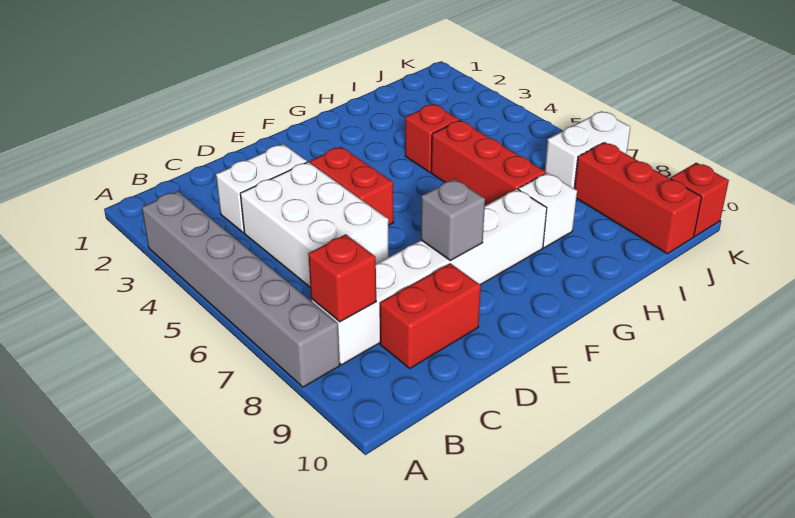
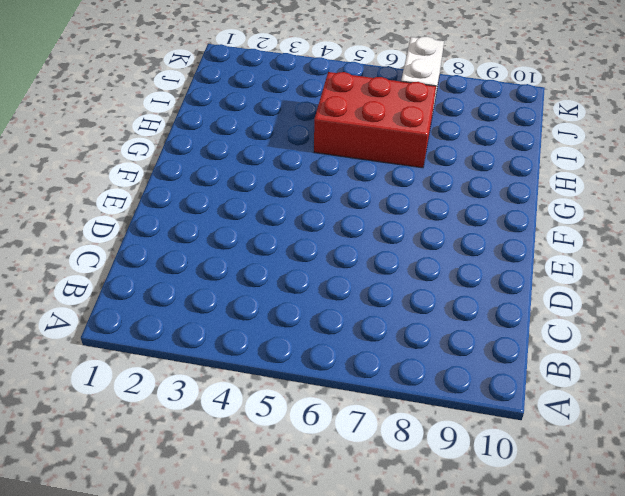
red brick H5:I7 level 1 -> red brick H5:H7 level 1
none -> grey brick A3:A8 level 1
none -> white brick B8:G8 level 1
none -> white brick C3:D3 level 1

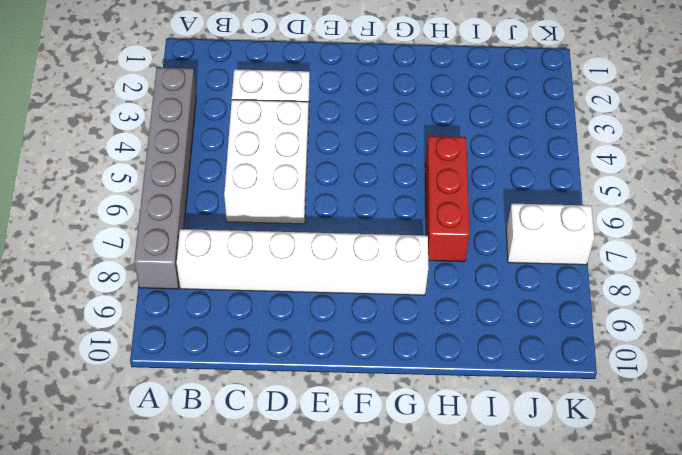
none -> red brick C9:D9 level 1
none -> red brick E4:E5 level 1
none -> red brick H4 level 1

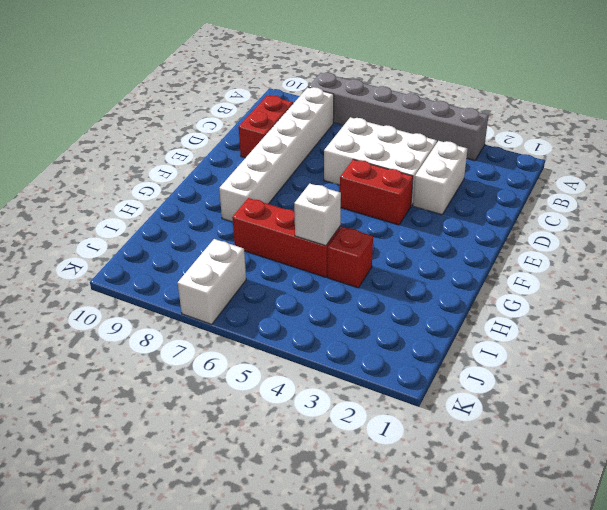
white brick H5 level 2 -> white brick H8 level 1
none -> red brick J8:J10 level 1
none -> red brick K10 level 1
none -> red brick B8 level 2

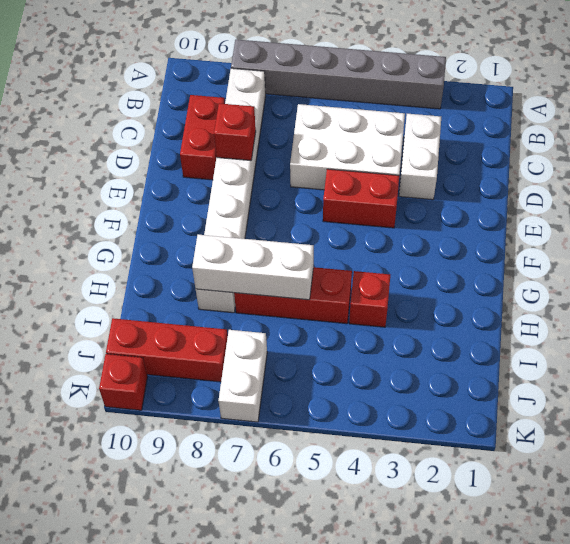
red brick D8 level 2 -> red brick B8 level 2
white brick H6:H8 level 2 -> none
none -> grey brick E8 level 2

